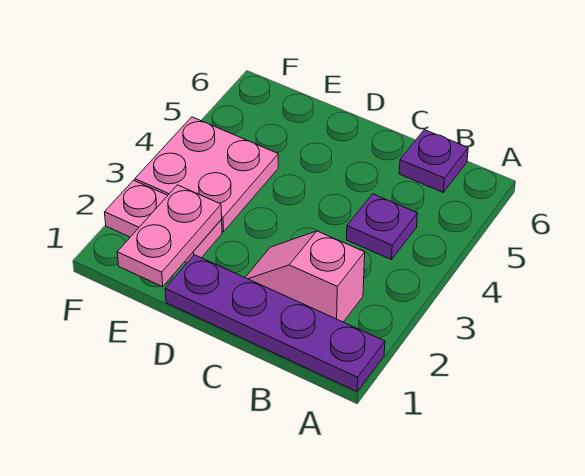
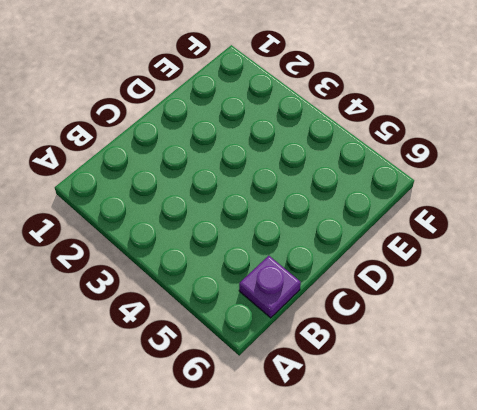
none -> purple plate A1:D1 level 1
none -> pink slope B2:C2 level 1 top B

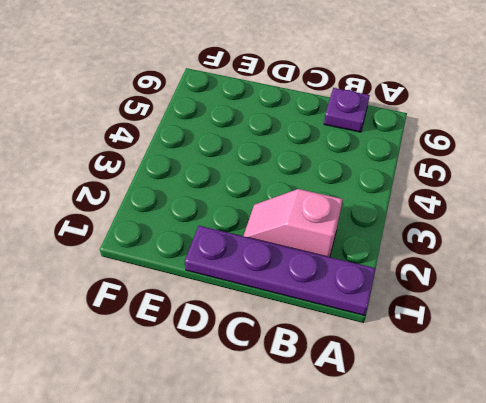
none -> purple plate B4 level 1
none -> pink plate E2:F2 level 1

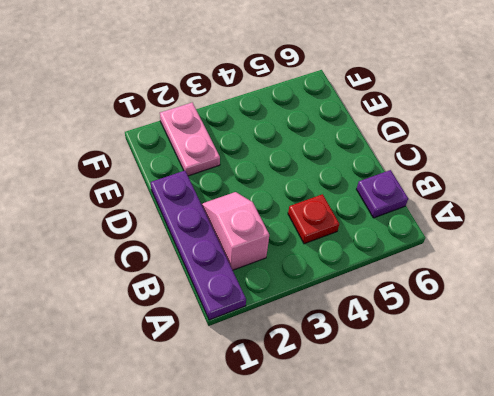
red plate B4 level 1 -> purple plate B4 level 1
none -> pink plate E3:F4 level 1
none -> pink plate E1:E2 level 2

